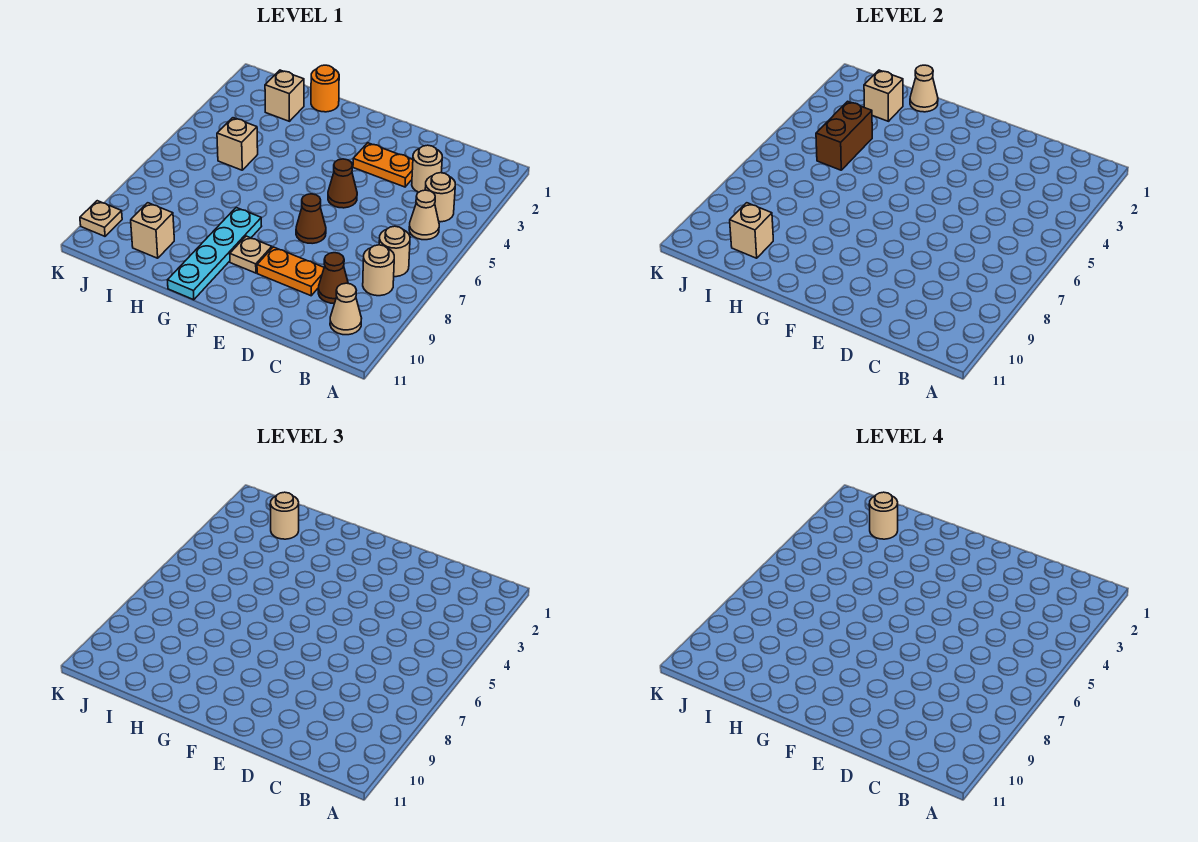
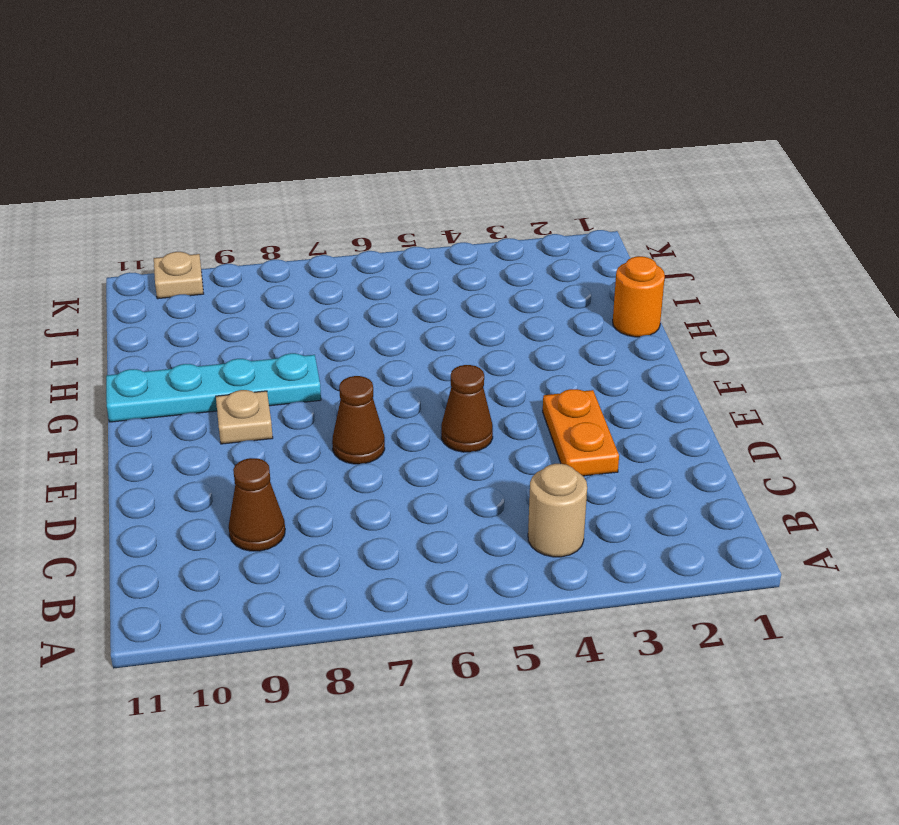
none -> tan cone B5 level 1
none -> tan round brick B7 level 1
none -> tan round brick B8 level 1

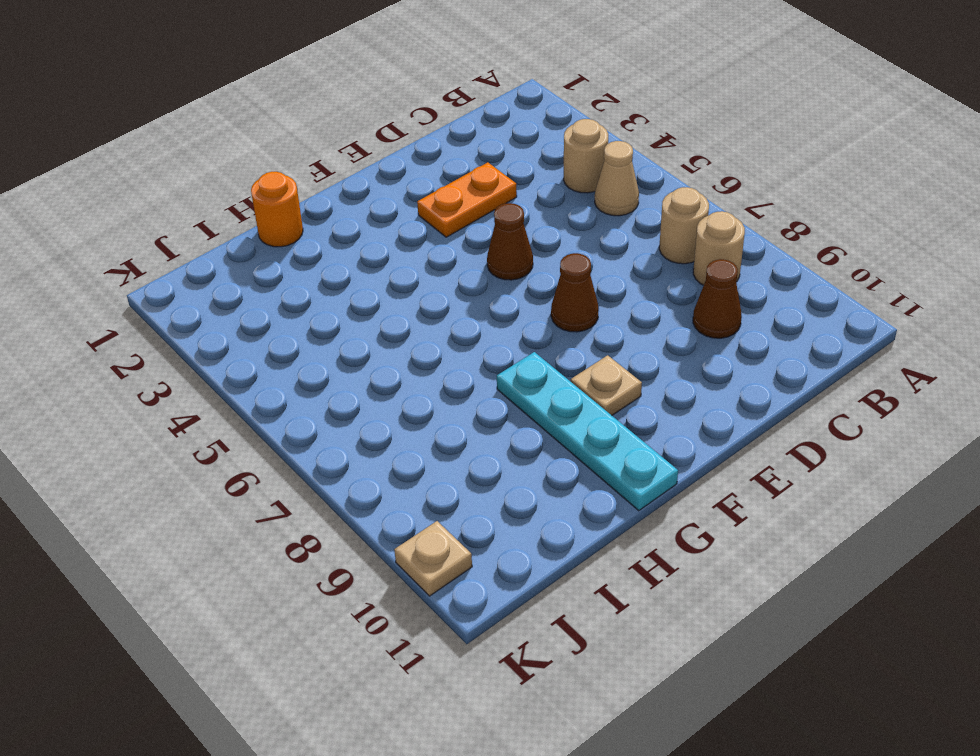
none -> tan cone B10 level 1
none -> tan round brick C3 level 1
none -> orange plate D9:E9 level 1

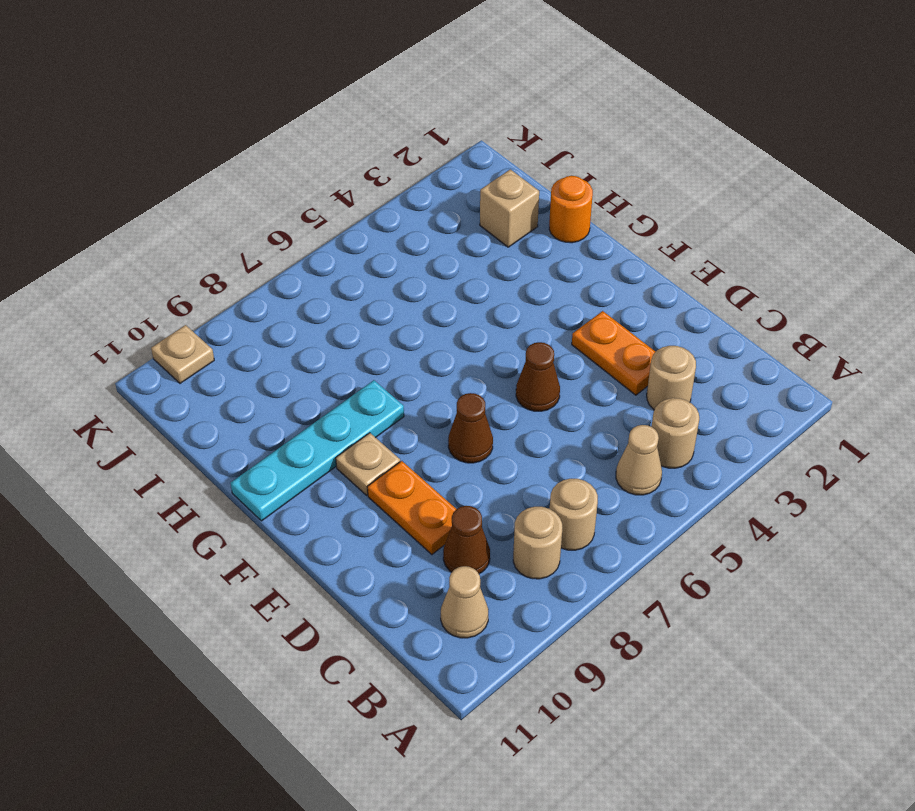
none -> tan brick I5 level 1
none -> tan brick I10 level 1
none -> tan cone H1 level 2

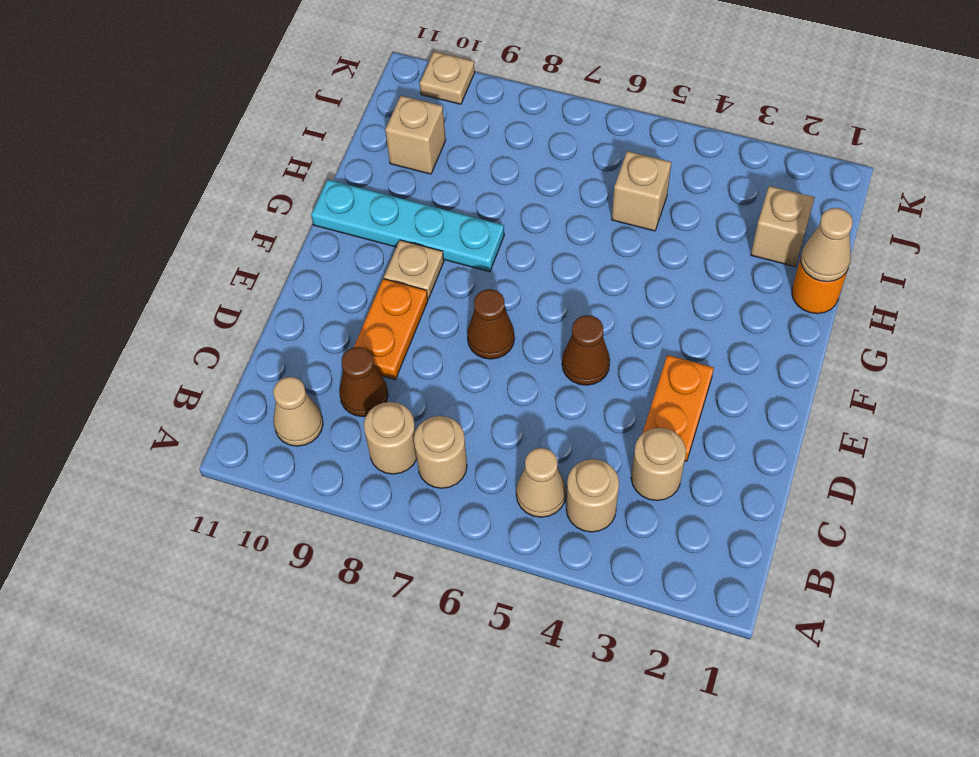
none -> tan brick I2 level 2
none -> brown brick I4:I5 level 2
none -> tan brick I10 level 2

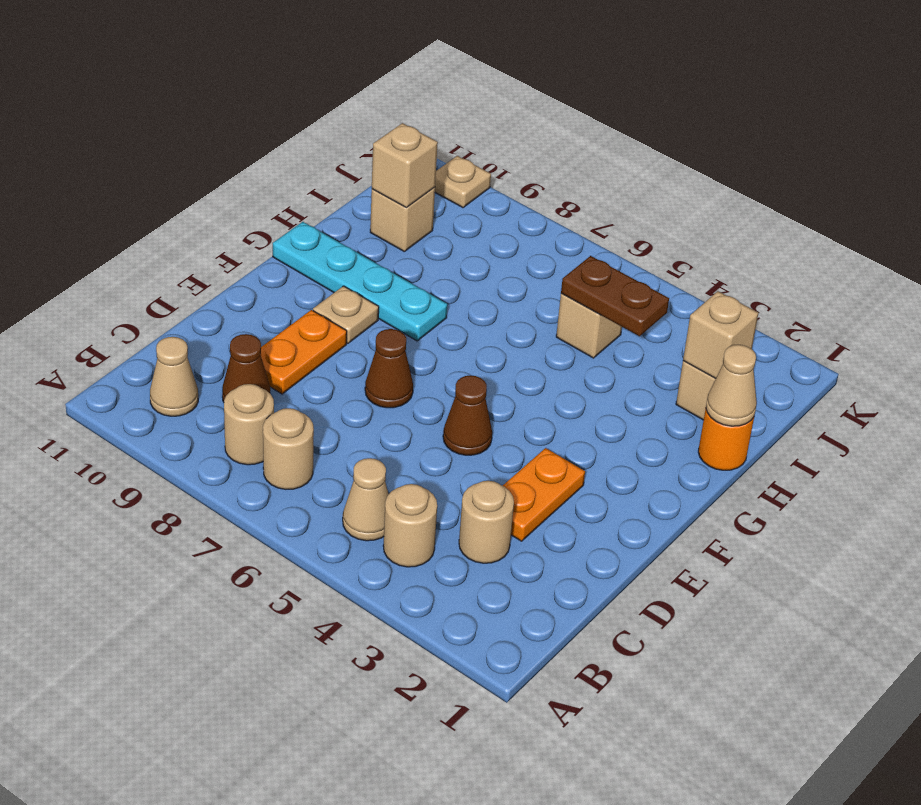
brown plate I4:I5 level 2 -> brown brick I4:I5 level 2
none -> tan round brick I2 level 3
none -> tan round brick I2 level 4

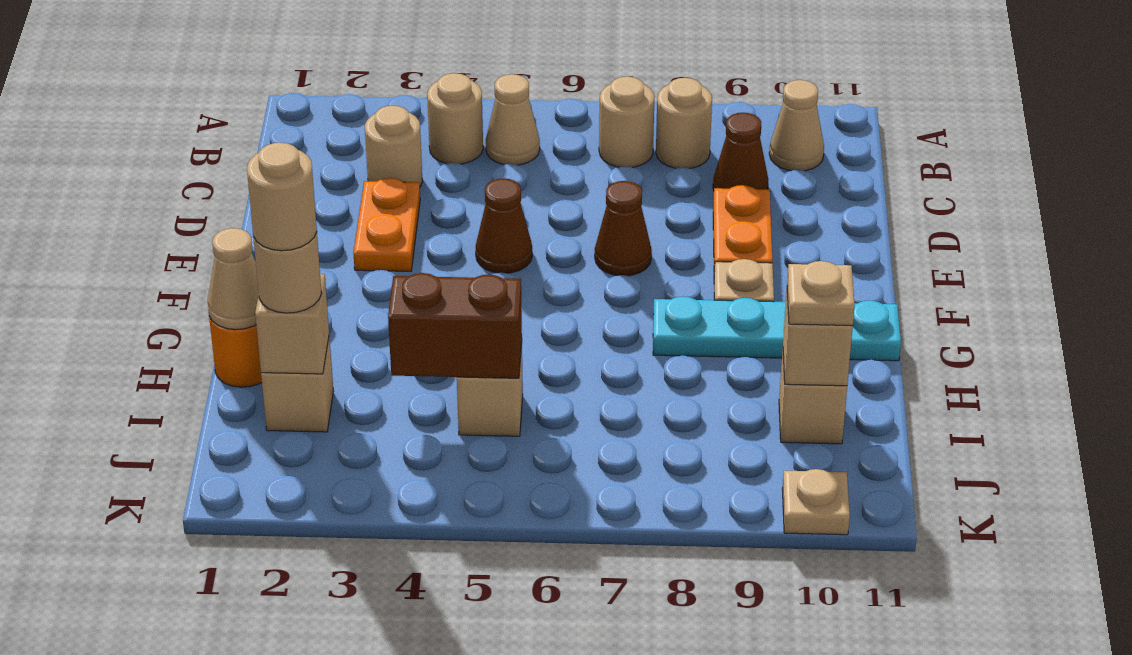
tan plate I10 level 3 -> none

